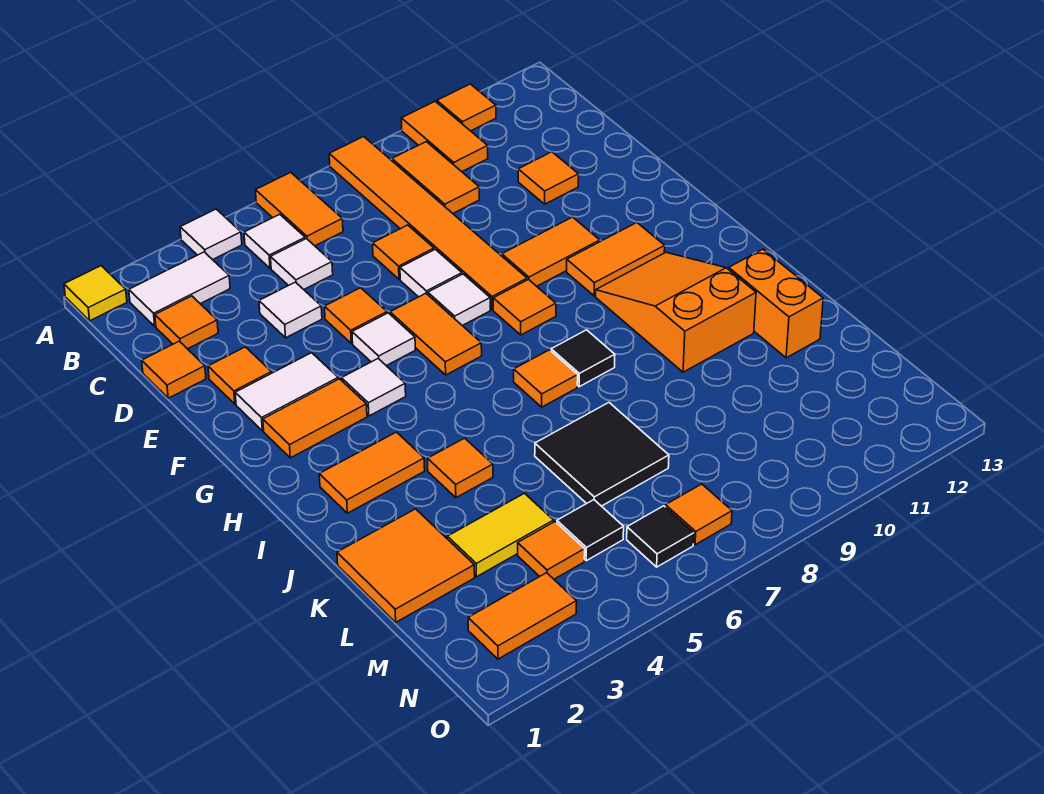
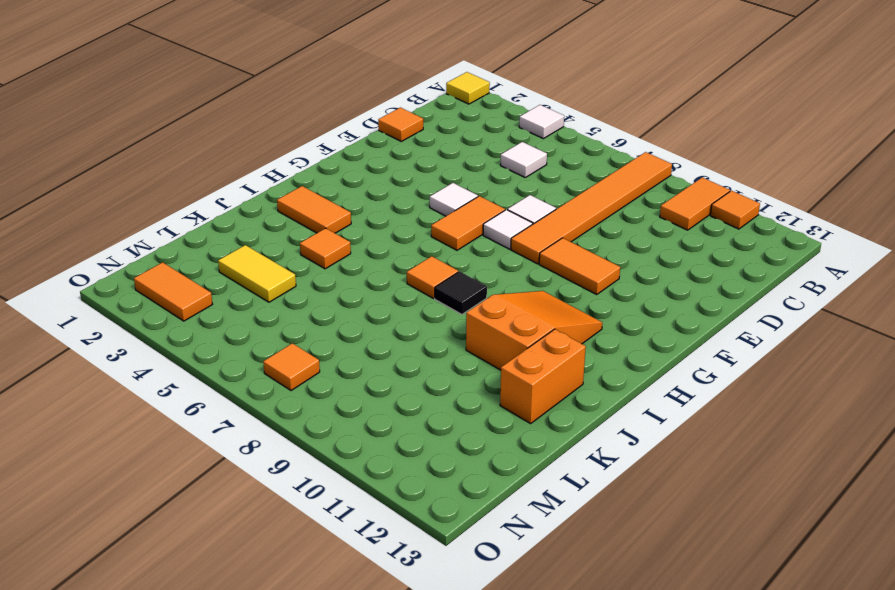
none -> orange tile A6:B6 level 1
none -> white tile B2:B3 level 1
none -> white tile B5 level 1
none -> orange tile B9:C9 level 1

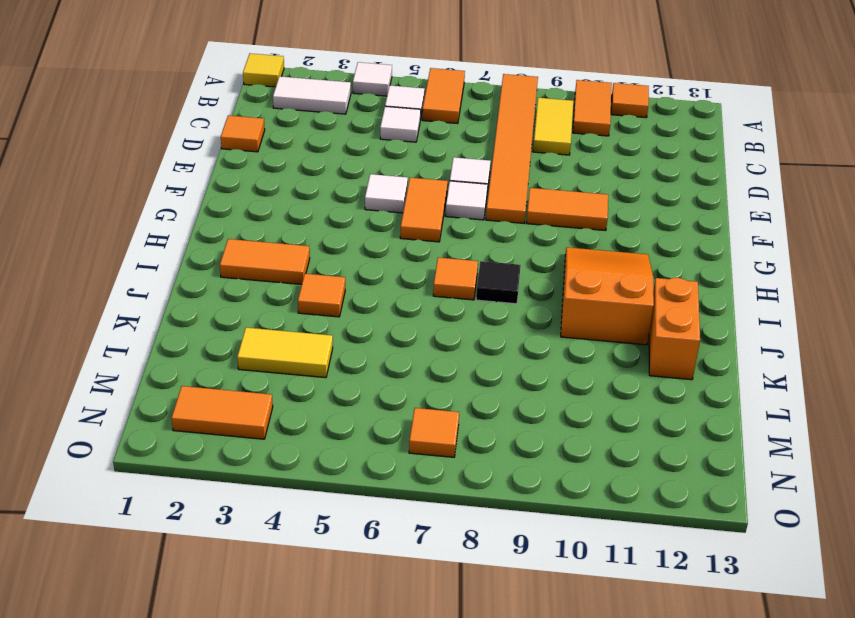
yellow tile B9:C9 level 1 -> orange tile B9:C9 level 1
none -> orange tile C2 level 1
none -> white tile D4 level 1
none -> orange tile D7 level 1
none -> orange tile D11 level 1

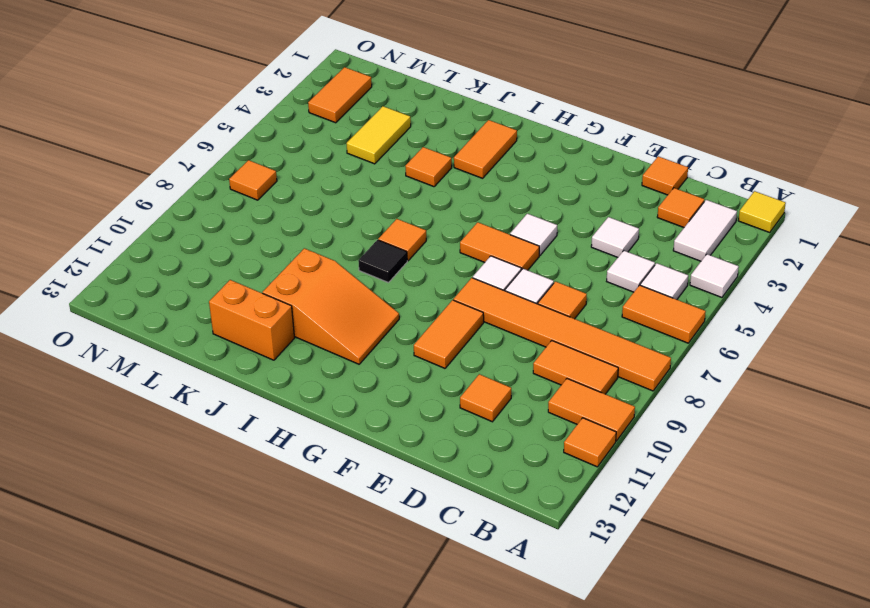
none -> orange tile E2 level 1
none -> orange tile E5 level 1
none -> white tile F2:F3 level 1
none -> orange tile G2:G3 level 1

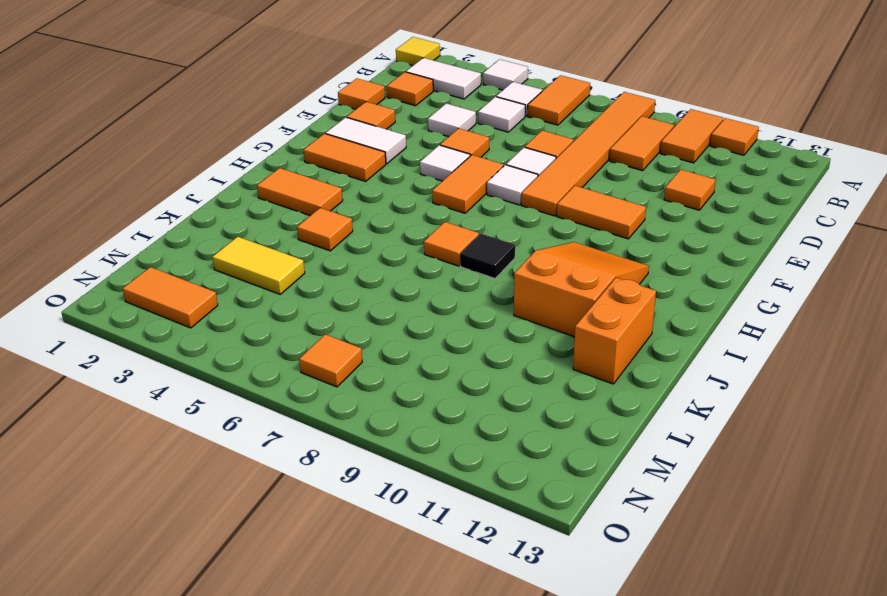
none -> white tile G4 level 1
none -> orange tile G8 level 1
none -> orange tile G10:G11 level 1
none -> orange tile K1:L2 level 1

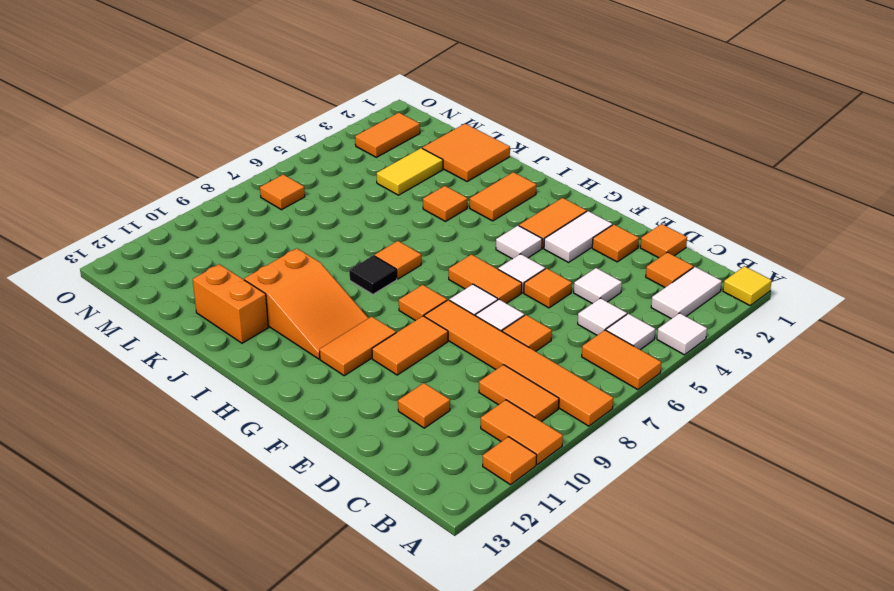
none -> black tile K6:L7 level 1
none -> orange tile M4 level 1
none -> black tile M5 level 1
none -> black tile N6 level 1

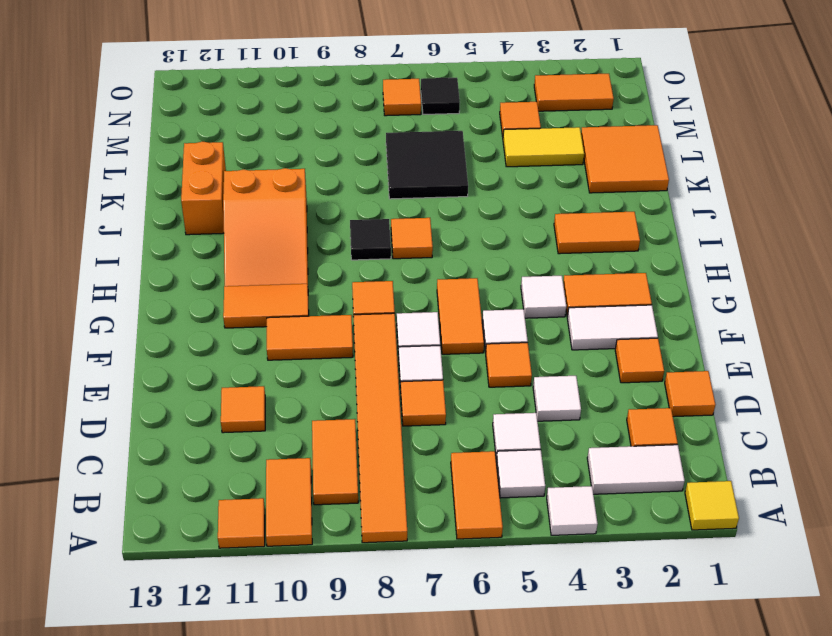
none -> orange tile J4 level 1
none -> black tile M5 level 1

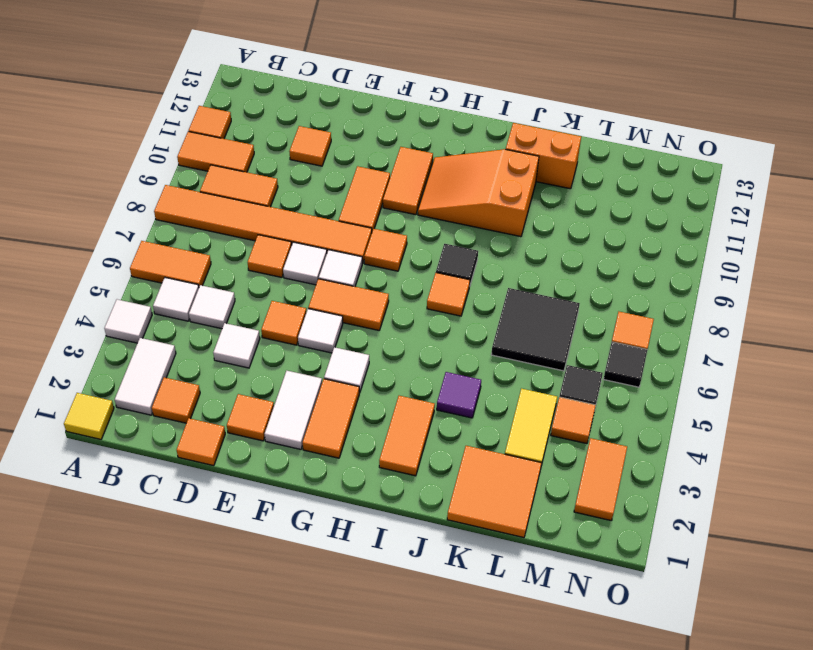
purple tile J4 level 1 -> orange tile J4 level 1

